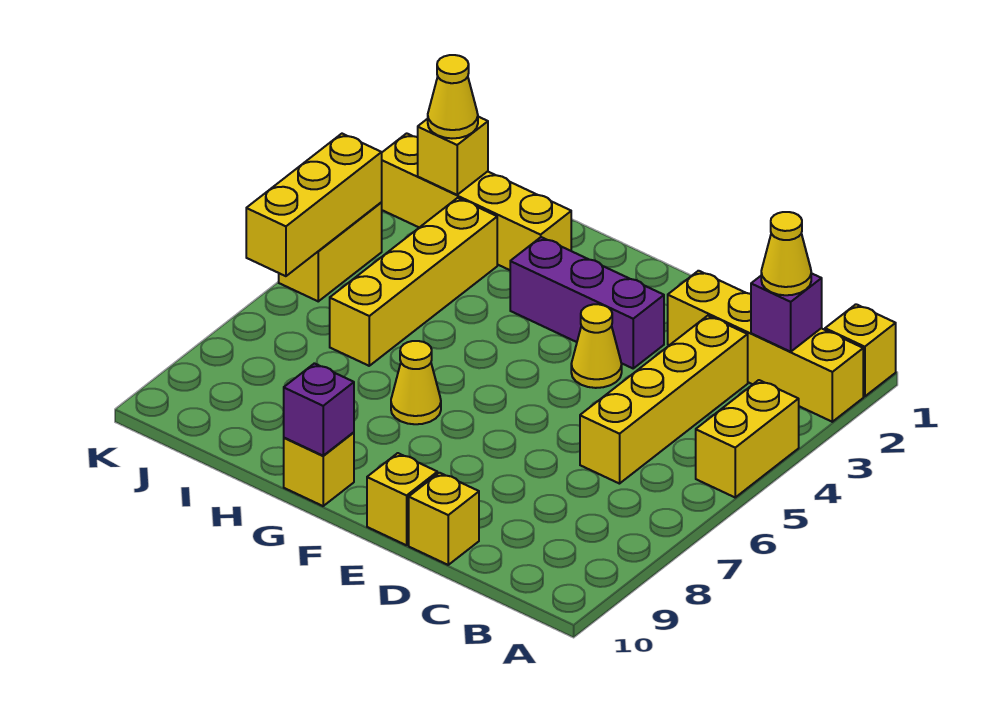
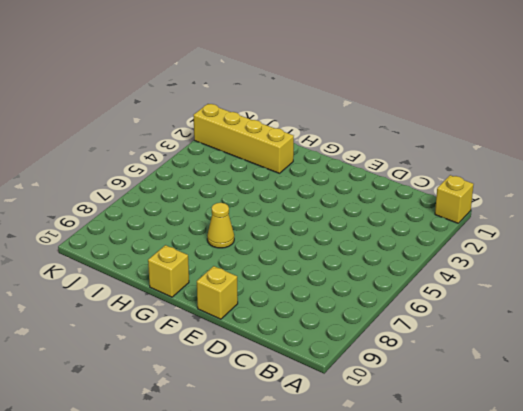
none -> yellow brick A2:D2 level 1
none -> yellow brick A4:A5 level 1
none -> yellow brick C3:C6 level 1

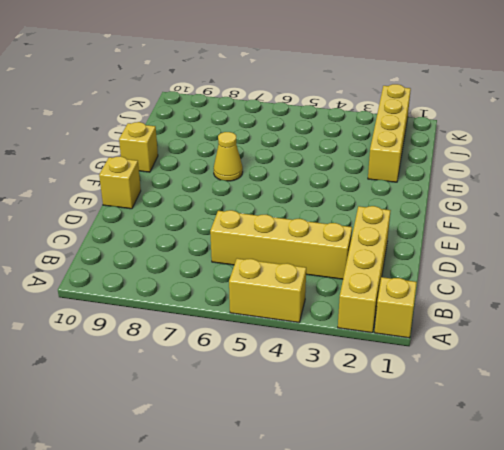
none -> yellow brick D10 level 1
none -> purple brick E3:G3 level 1
none -> yellow cone E4 level 1

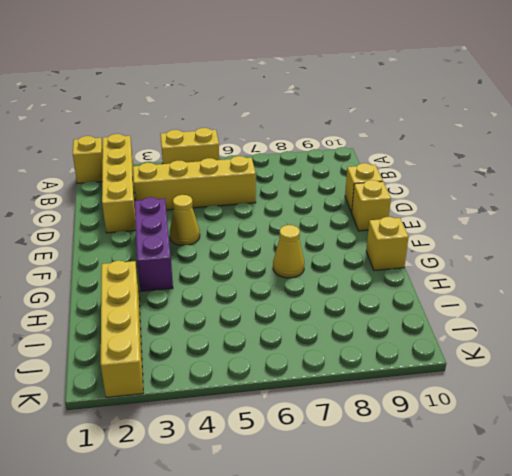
none -> yellow brick I3:I6 level 1
none -> yellow brick K4:K5 level 1
none -> purple brick B2 level 2

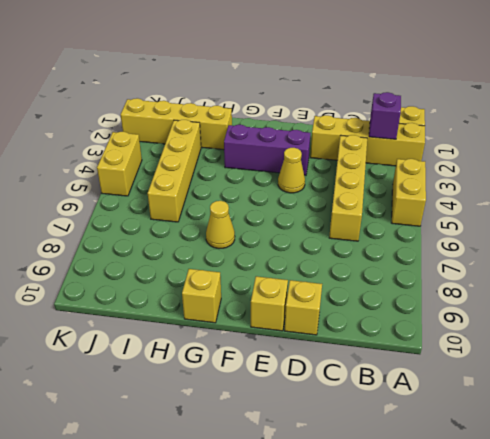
none -> purple brick G10 level 2
none -> yellow brick J2 level 2
none -> yellow brick K4:K6 level 2

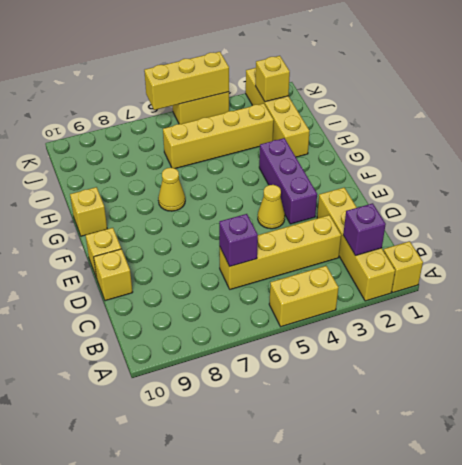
purple brick C6 level 2 -> purple brick G10 level 2
none -> yellow cone B2 level 3
none -> yellow cone J2 level 3

